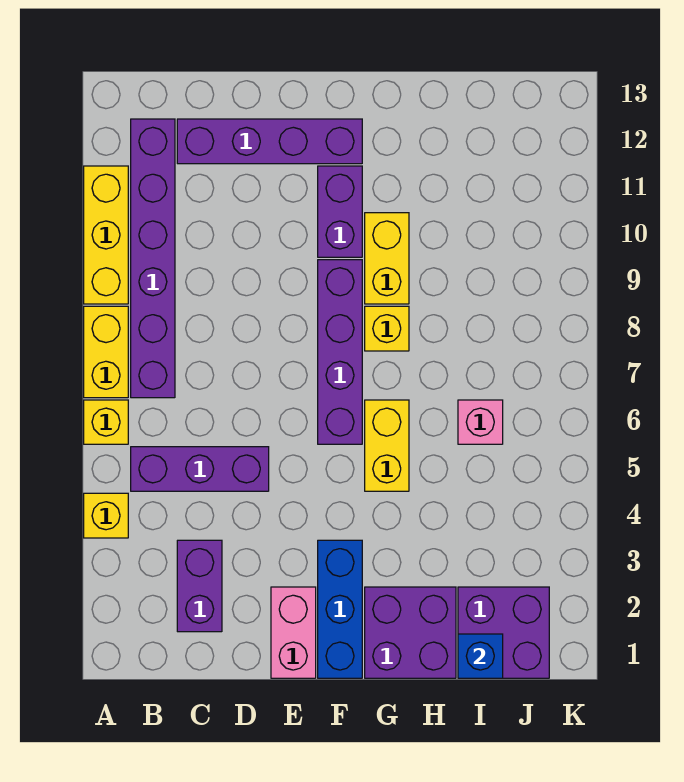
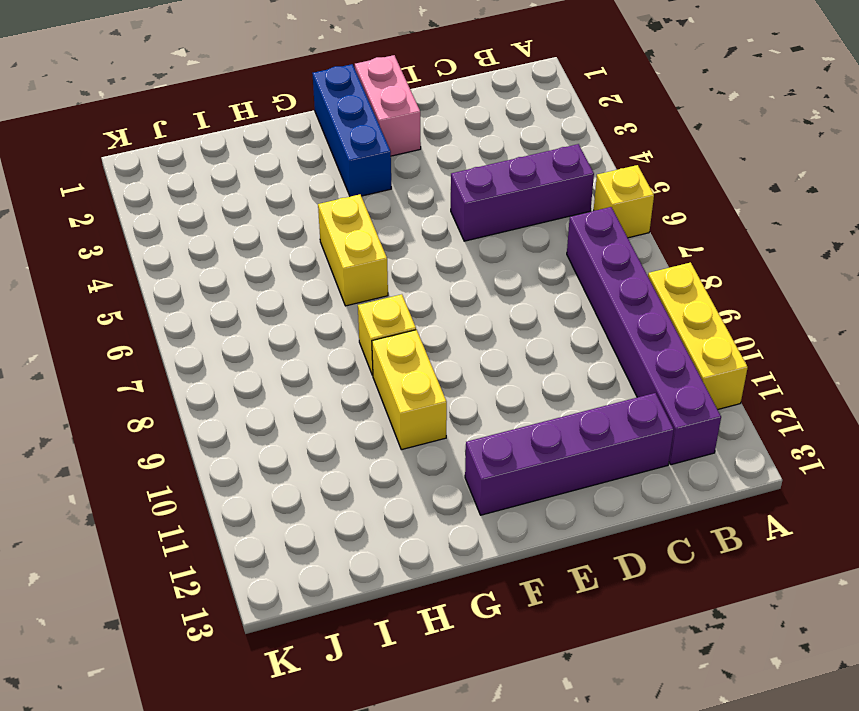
none -> yellow brick A4 level 1
none -> yellow brick A7:A8 level 1
none -> purple brick C2:C3 level 1

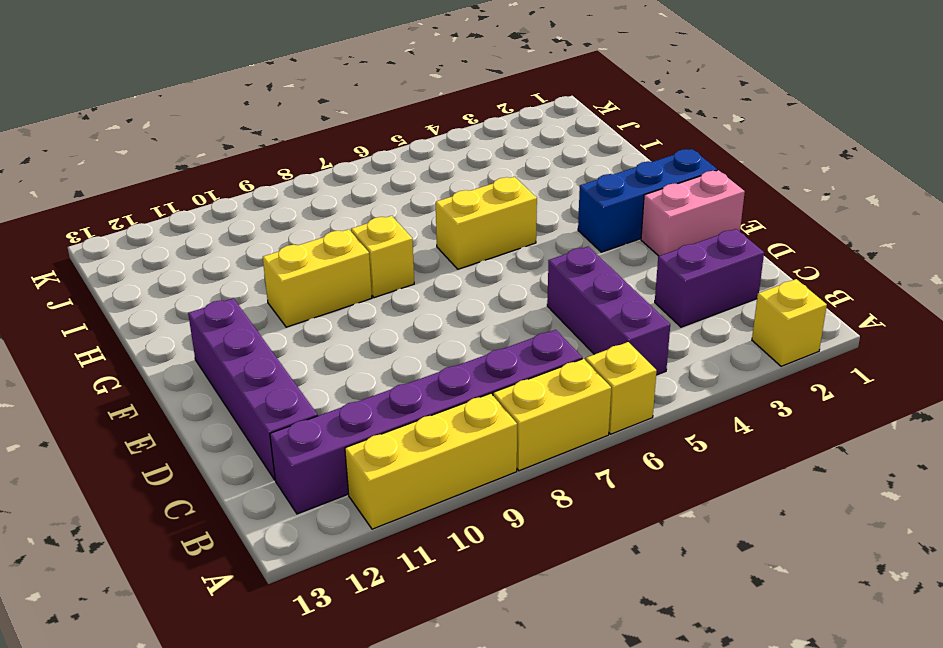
yellow brick A2 level 1 -> yellow brick A4 level 1
none -> purple brick F6:F9 level 1
none -> purple brick F10:F11 level 1
none -> purple brick G1:H2 level 1

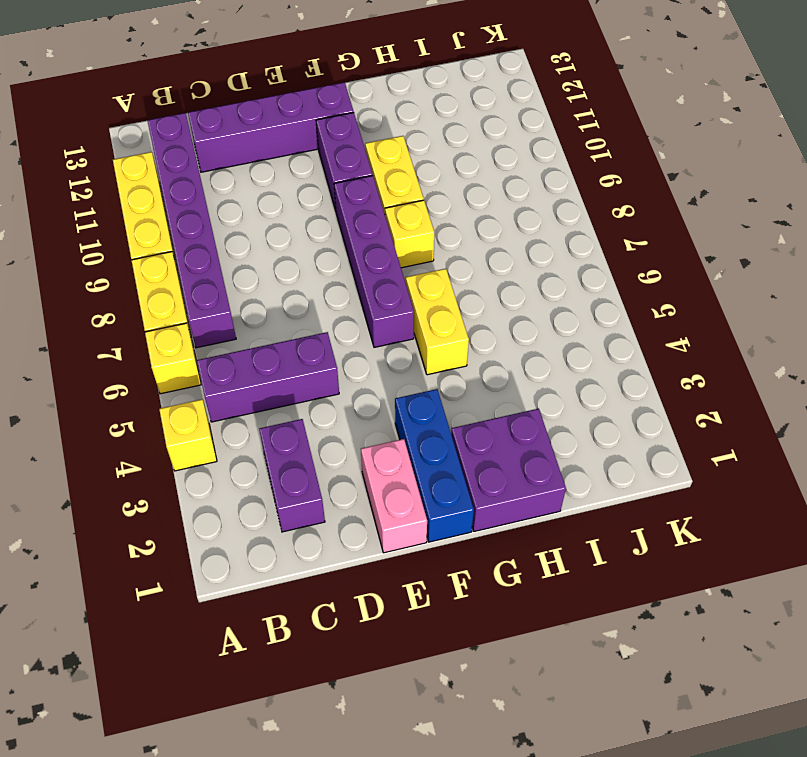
none -> purple brick I1:J2 level 1
none -> pink brick I6 level 1
none -> blue brick I1 level 2

